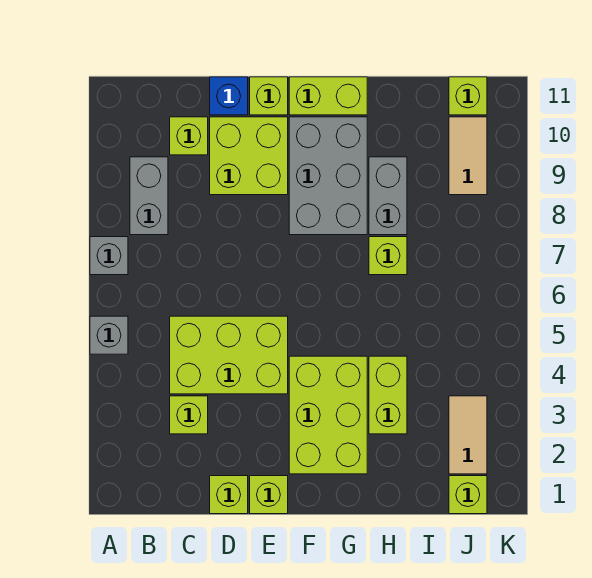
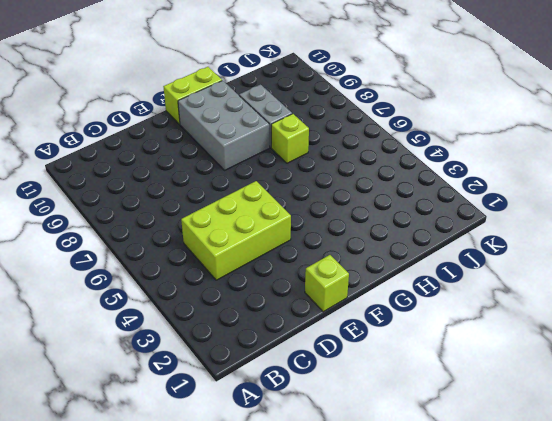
none -> grey brick A5 level 1
none -> grey brick A7 level 1
none -> grey brick B8:B9 level 1

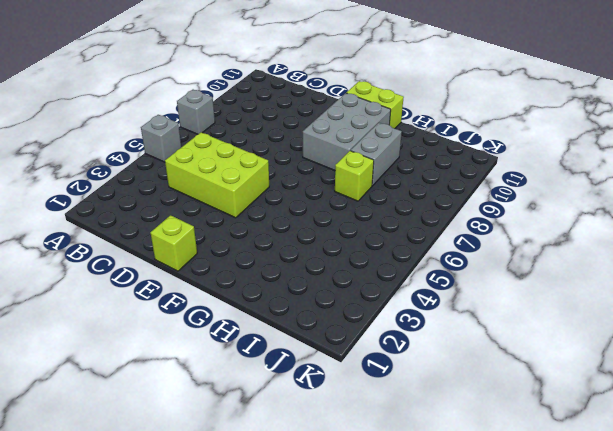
none -> grey brick B8:B9 level 1
none -> lime brick C3 level 1
none -> lime brick C10 level 1

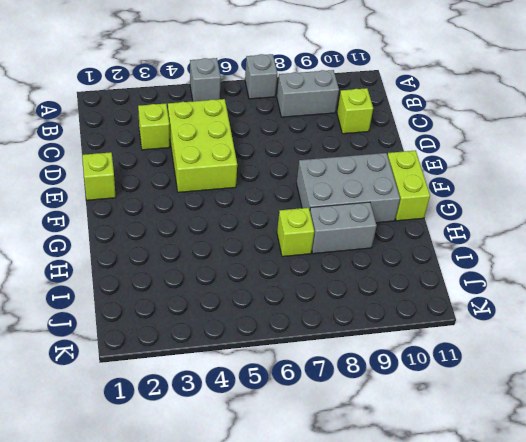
none -> lime brick D1 level 1
none -> lime brick D9:E10 level 1
none -> blue brick D11 level 1

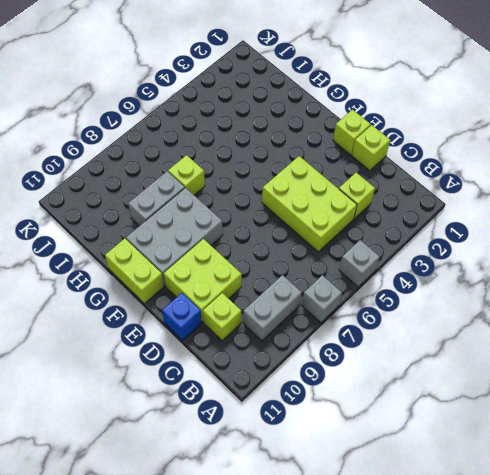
none -> lime brick E11 level 1
none -> lime brick F2:G4 level 1
none -> lime brick H3:H4 level 1

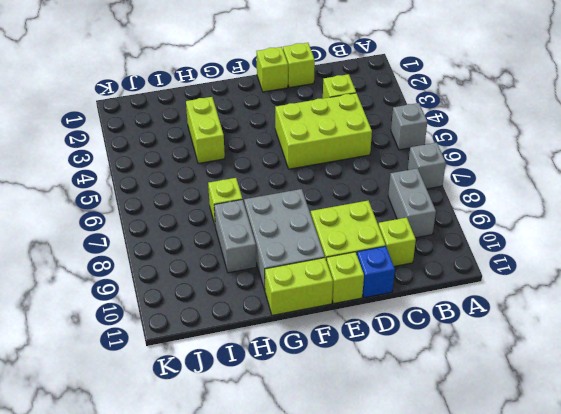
none -> lime brick F2:G4 level 1
none -> lime brick J1 level 1
none -> tan tile J2:J3 level 1

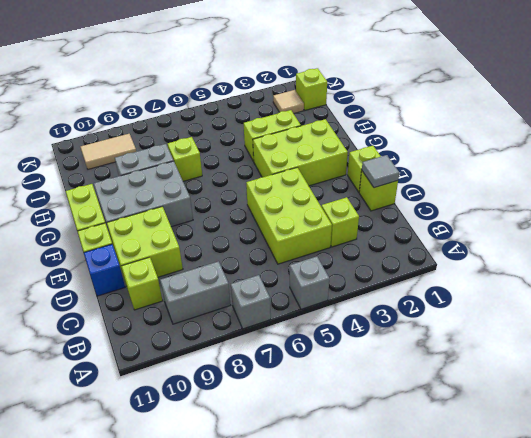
grey tile D1 level 2 -> none
tan tile J2 level 1 -> tan tile J2:J3 level 1
none -> lime brick J11 level 1

